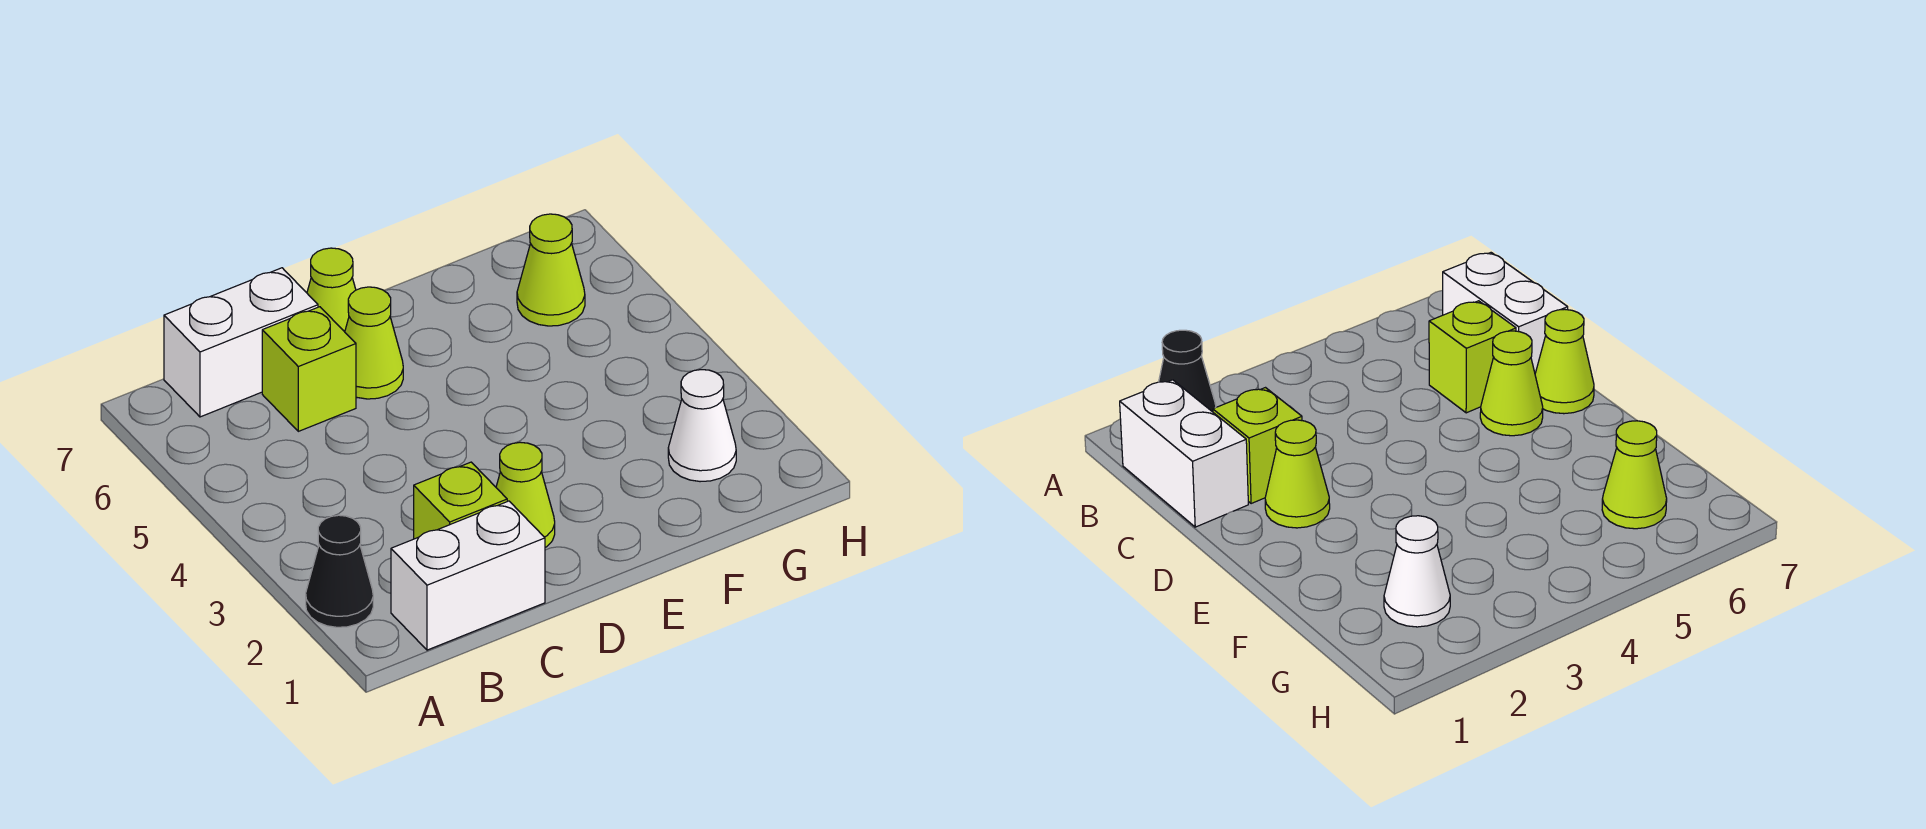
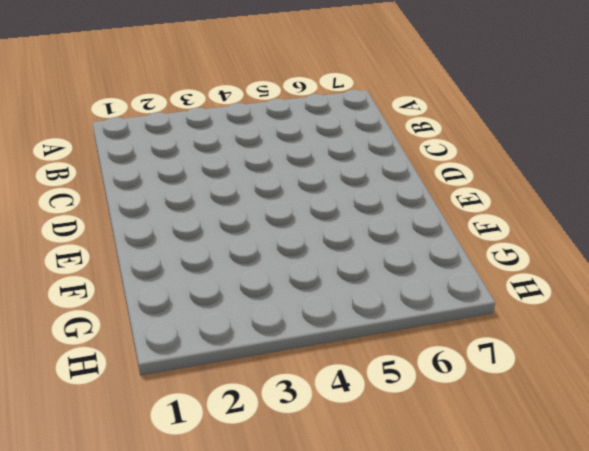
none -> black cone A2 level 1
none -> white brick B1:C1 level 1

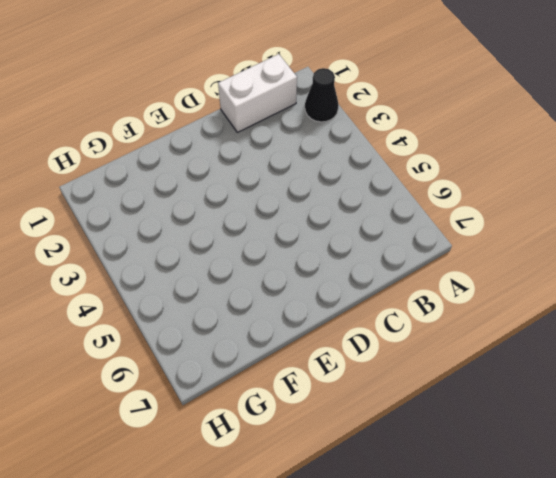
none -> white brick B7:C7 level 1
none -> lime brick C2 level 1

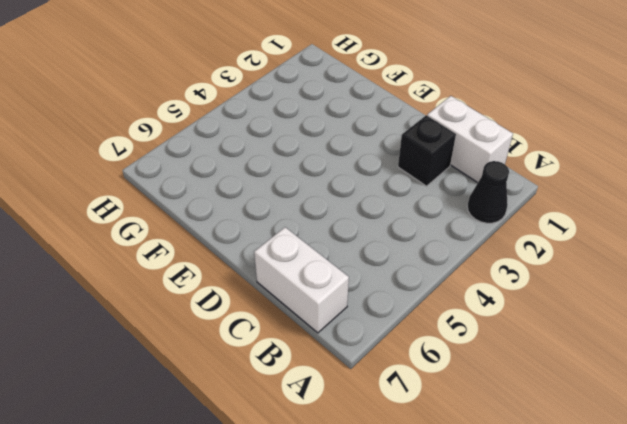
black brick C2 level 1 -> lime brick C2 level 1
none -> lime brick C6 level 1
none -> lime cone D2 level 1

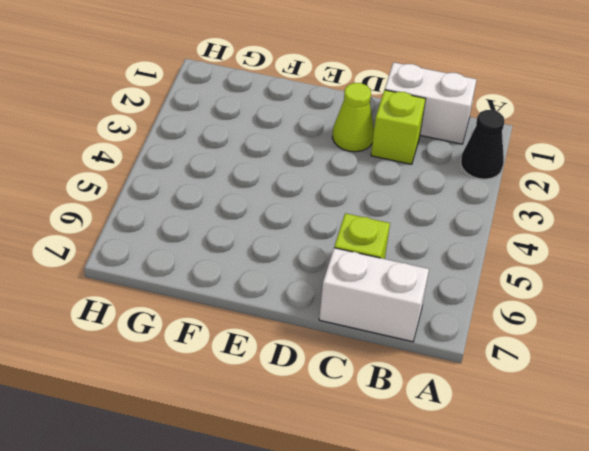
none -> lime cone D6 level 1
none -> lime cone D7 level 1

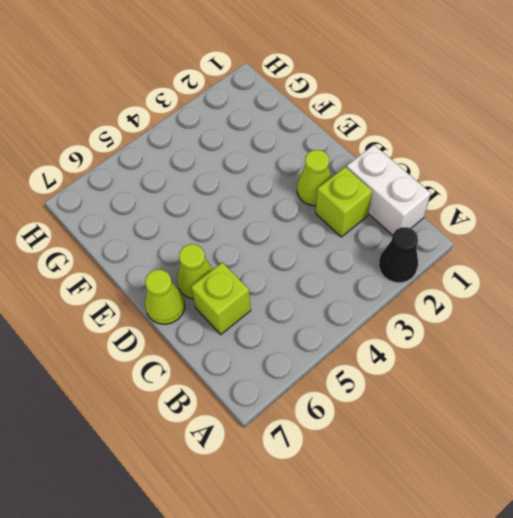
none -> white brick B7:C7 level 1
none -> white cone G2 level 1

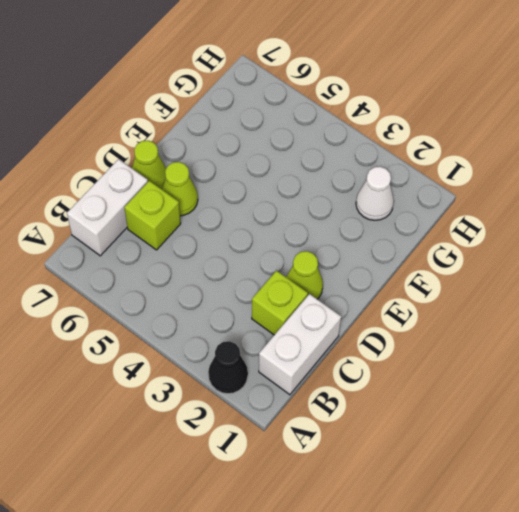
none -> lime cone G6 level 1

